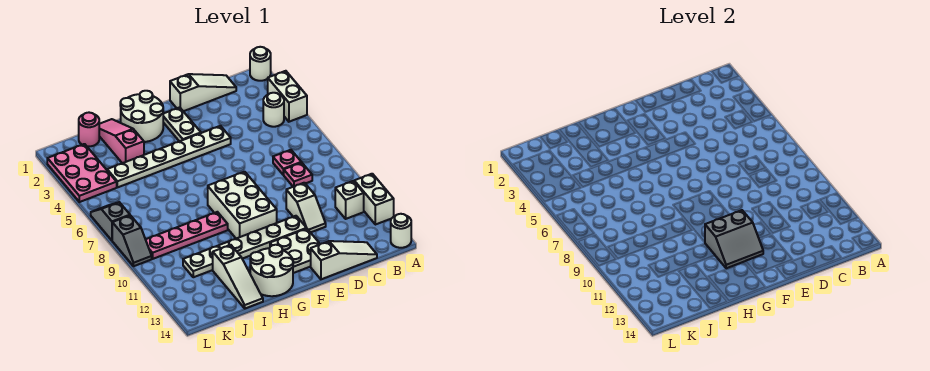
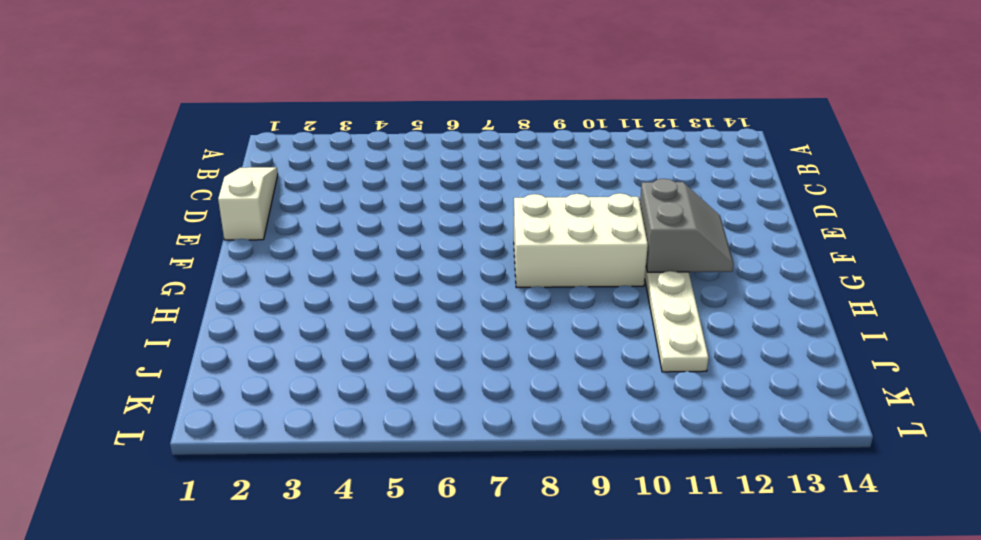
none -> white round brick A1 level 1
none -> white brick A3:A4 level 1
none -> white brick A11:A12 level 1

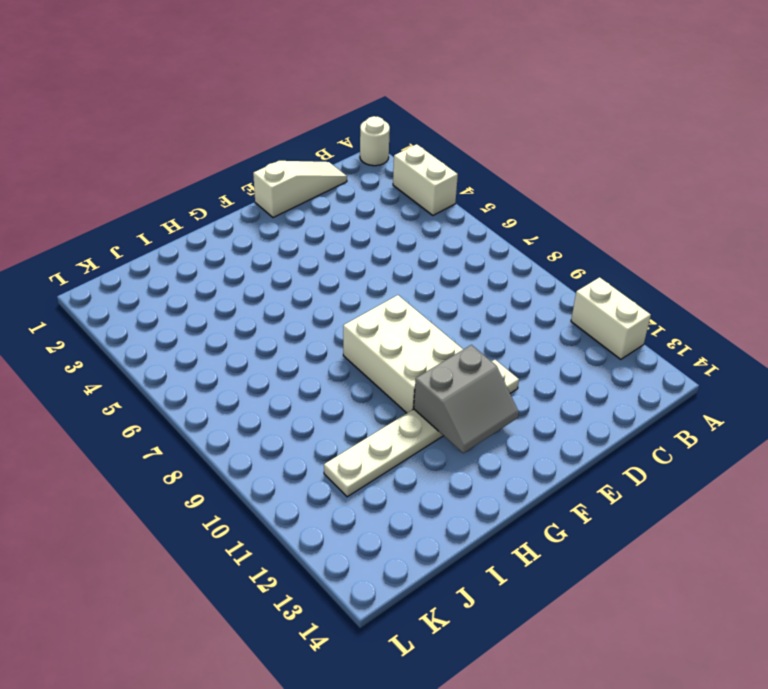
none -> white round brick A14 level 1
none -> white round brick B4 level 1
none -> white brick B11 level 1

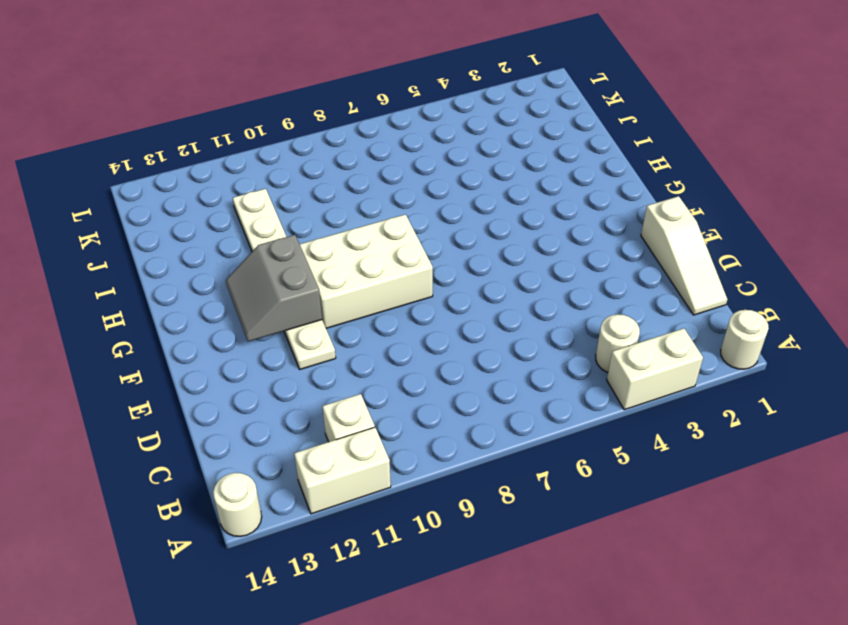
none -> pink plate C7 level 1
none -> pink plate C8 level 1
none -> white slope C14:E14 level 1 top E

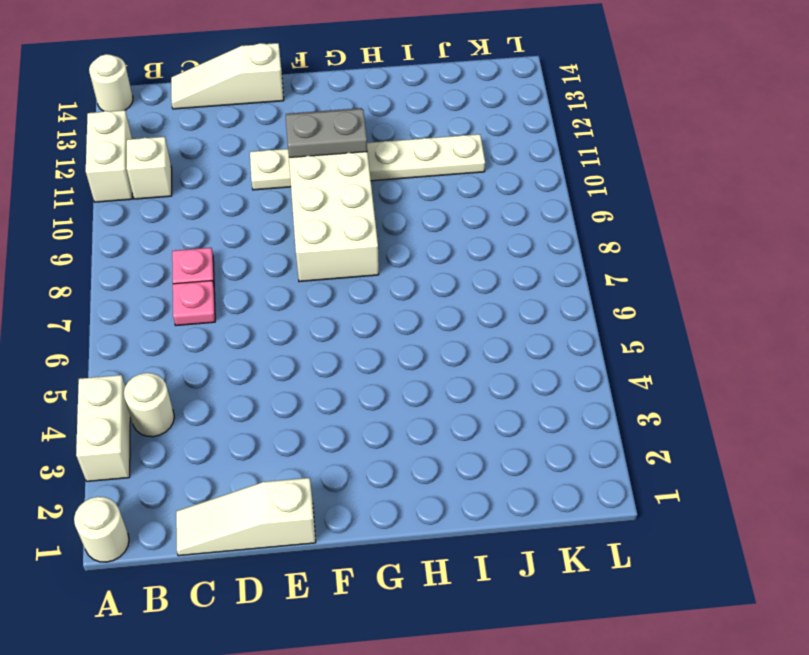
none -> white slope D10:D11 level 1 top 10
none -> white plate E4:J4 level 1
none -> white plate E12:F13 level 1

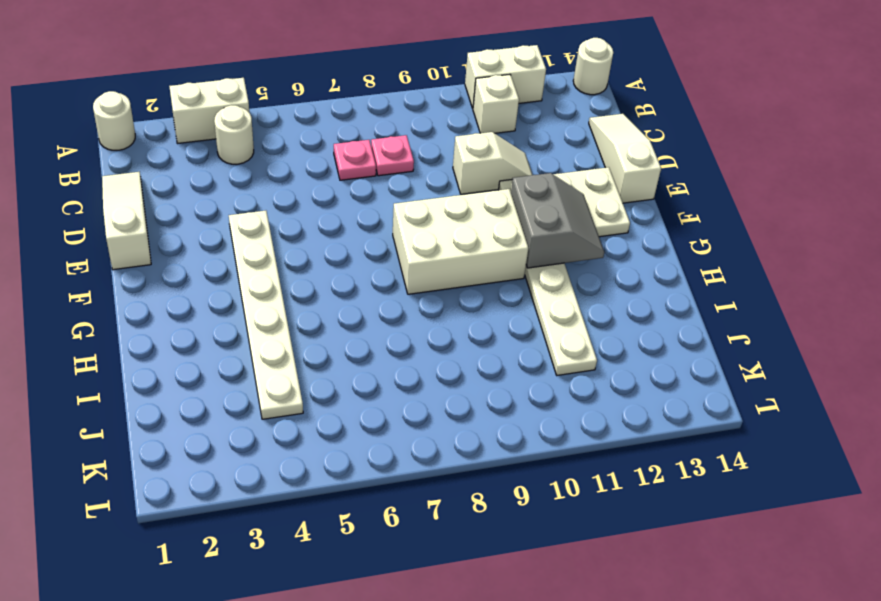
none -> white plate F2:F3 level 1
none -> white round brick G1:H2 level 1
none -> white round brick G13:H14 level 1

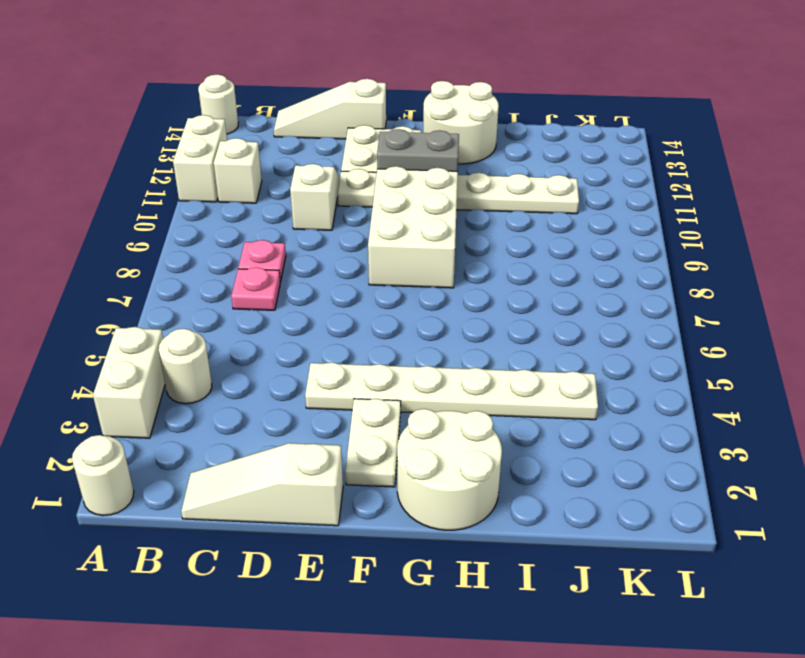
none -> pink plate H9:K9 level 1
none -> pink slope I1:I3 level 1 top 3
none -> white slope I12:I14 level 1 top 12

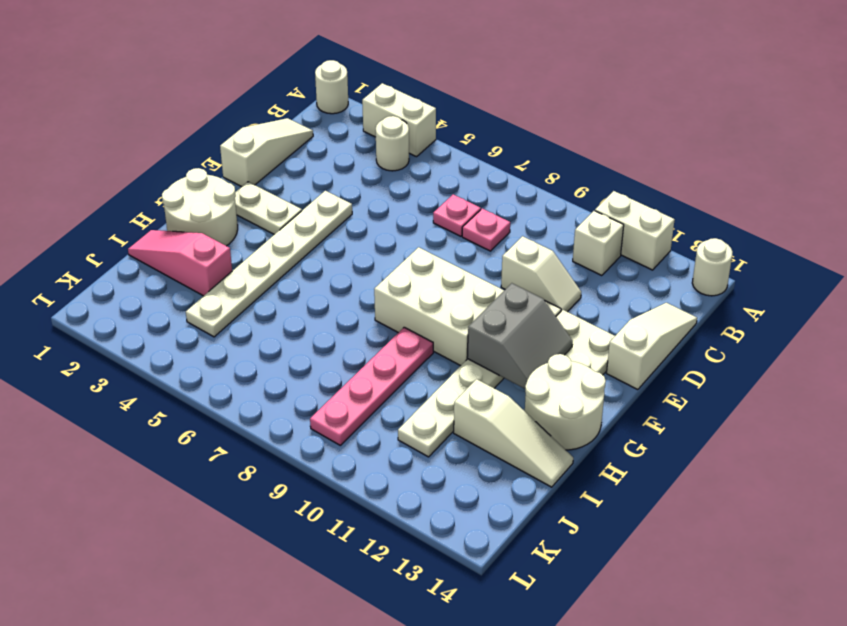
none -> pink round brick J1 level 1
none -> pink plate K2:L4 level 1
none -> grey slope L6:L7 level 1 top 7

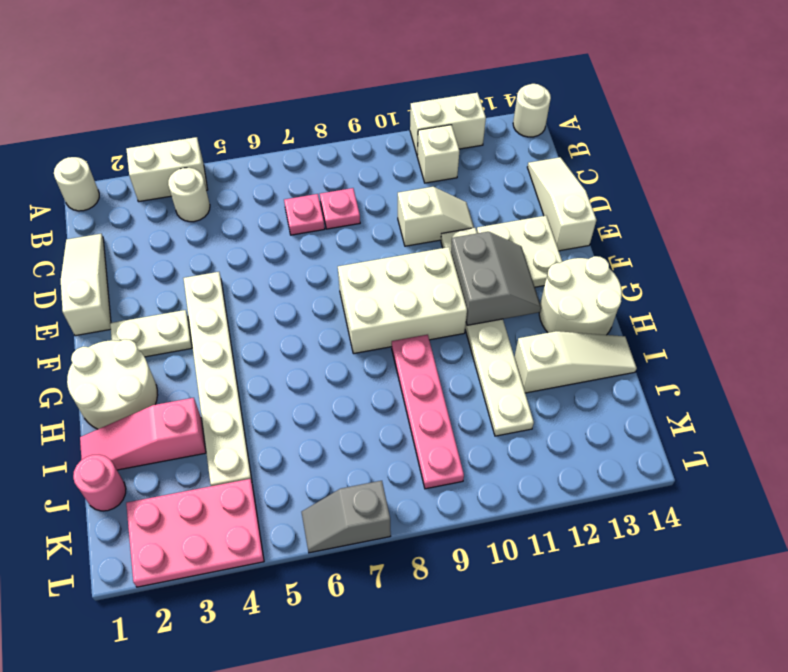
none -> grey slope L8:L9 level 1 top 8

